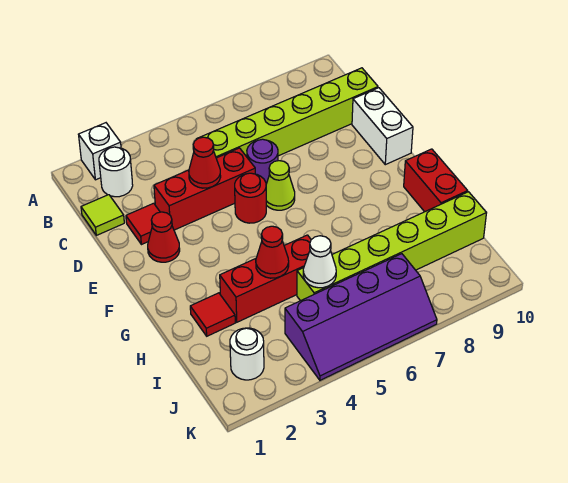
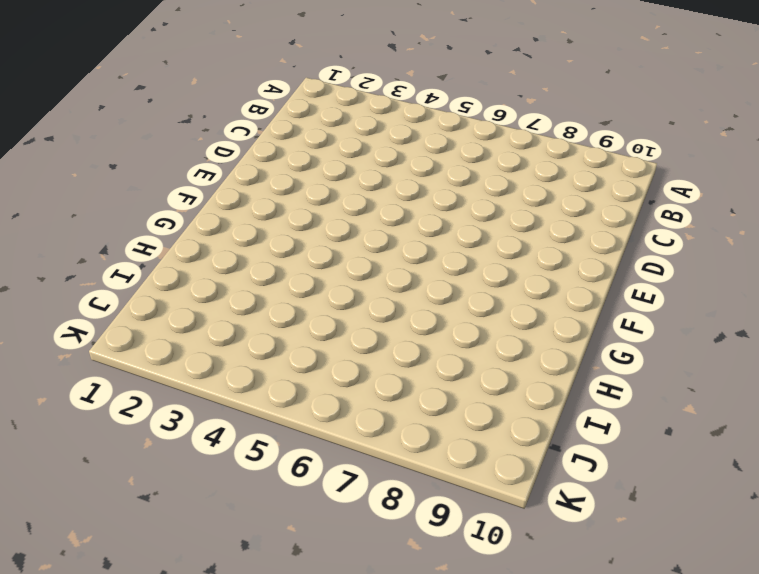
none -> white brick A2 level 1
none -> white round brick B2 level 1
none -> lime tile C1 level 1

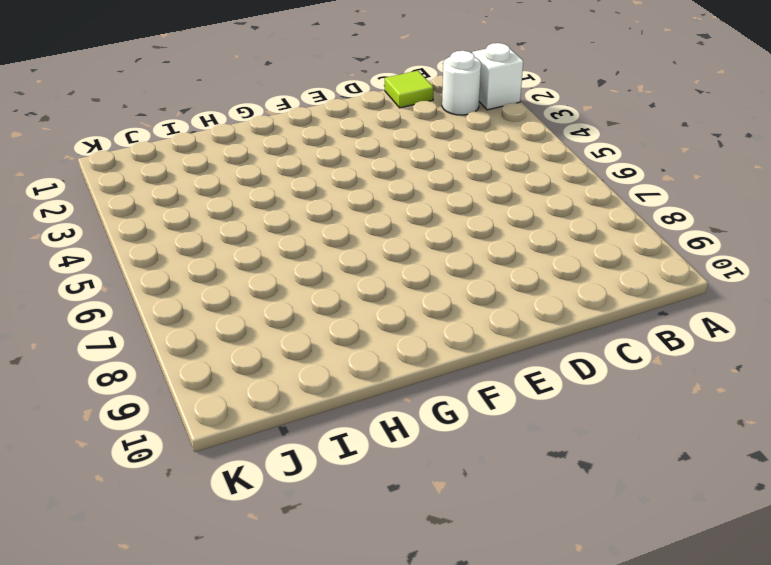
none -> lime brick C5:C10 level 1
none -> red tile D2 level 1
none -> red brick D3:D5 level 1

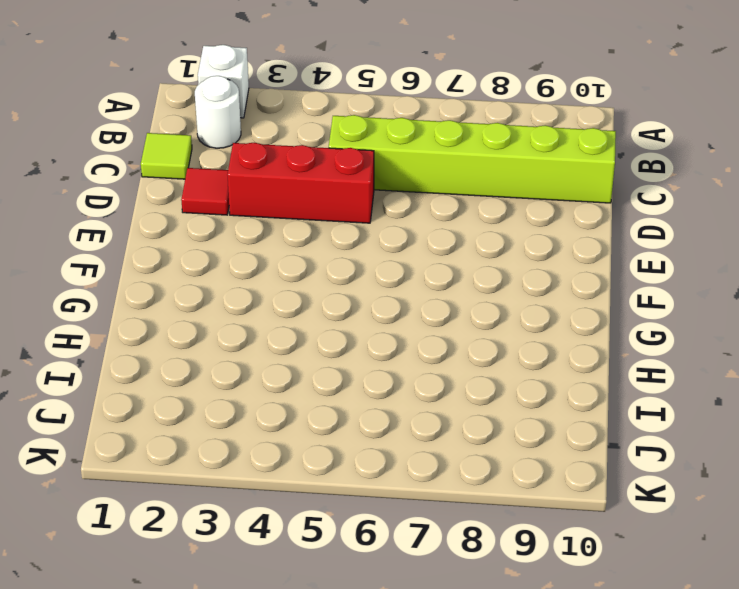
none -> purple round brick D6 level 1
none -> white brick D10:E10 level 1
none -> red cone E2 level 1

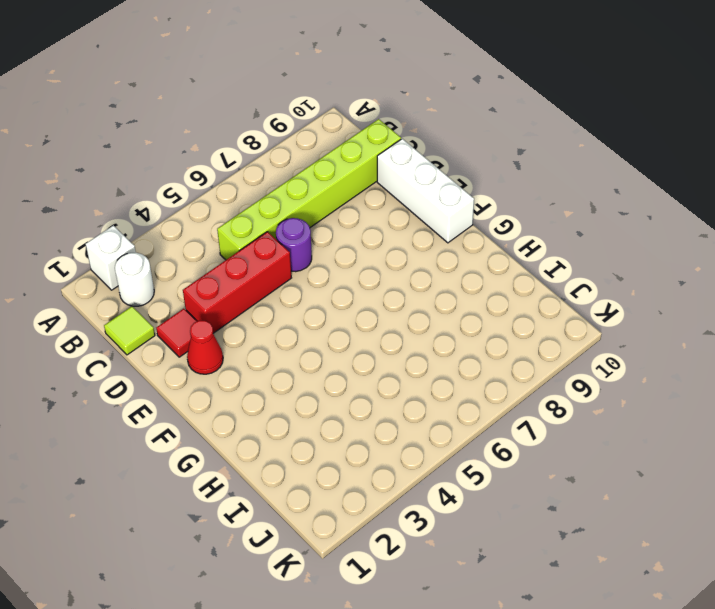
white brick D10:F10 level 1 -> white brick D10:E10 level 1
none -> red round brick E5 level 1
none -> lime cone E6 level 1
none -> red brick G10:H10 level 1

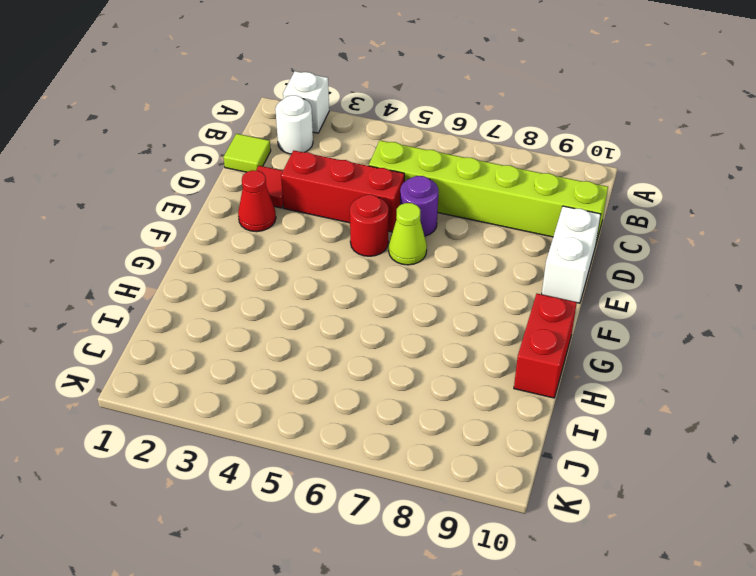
none -> red tile H2 level 1
none -> red brick H3:H5 level 1
none -> lime brick I5:I10 level 1

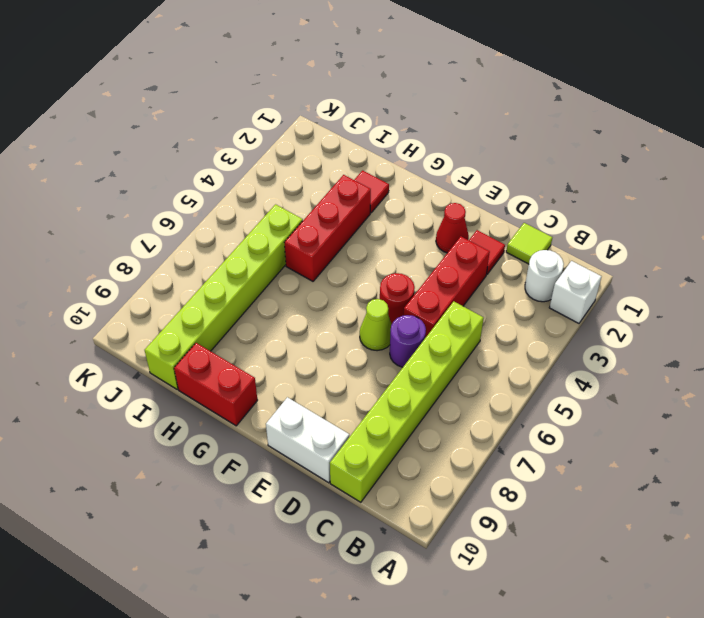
none -> white round brick J2 level 1
none -> purple slope J4:K7 level 1 top J
none -> red cone D4 level 2

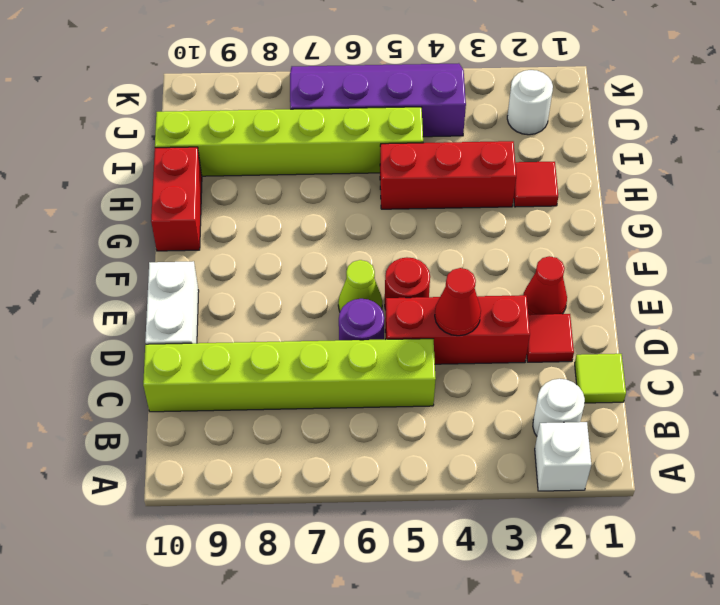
none -> red cone H4 level 2
none -> white cone I5 level 2

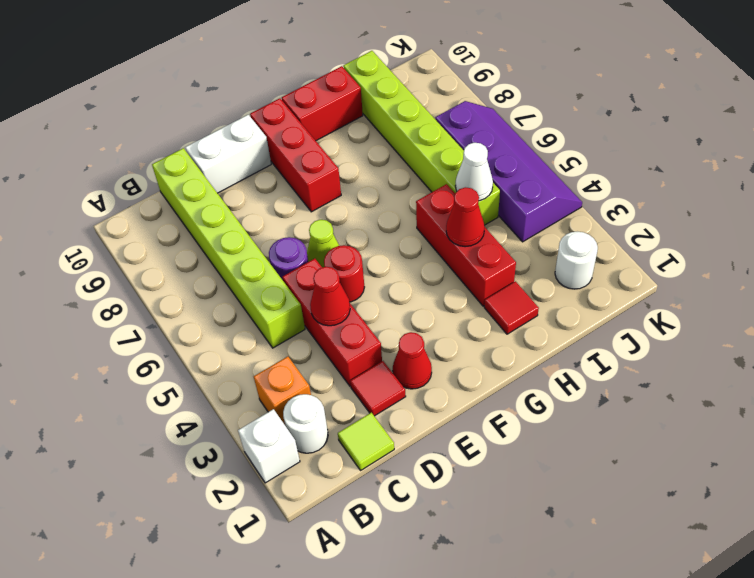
orange brick B3 level 1 -> none
red brick F8:F10 level 1 -> none

